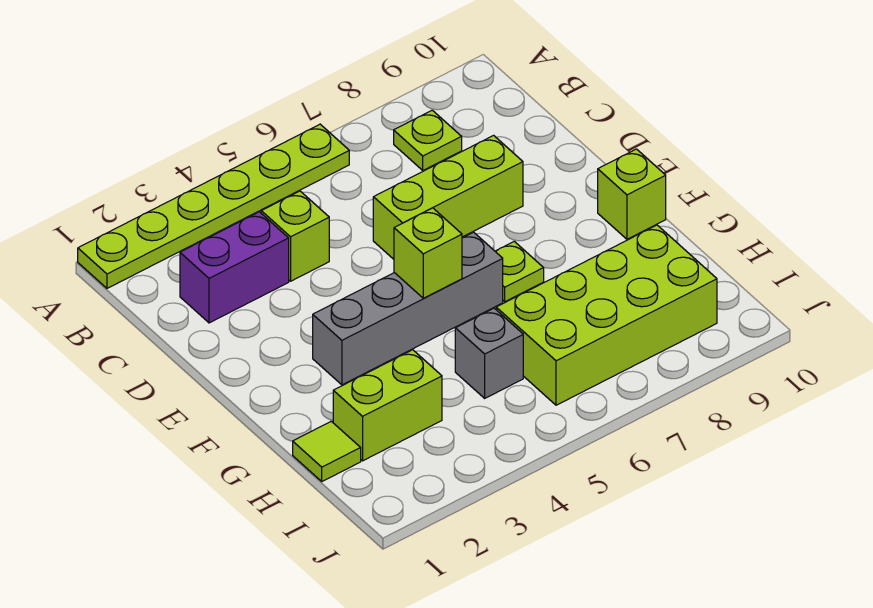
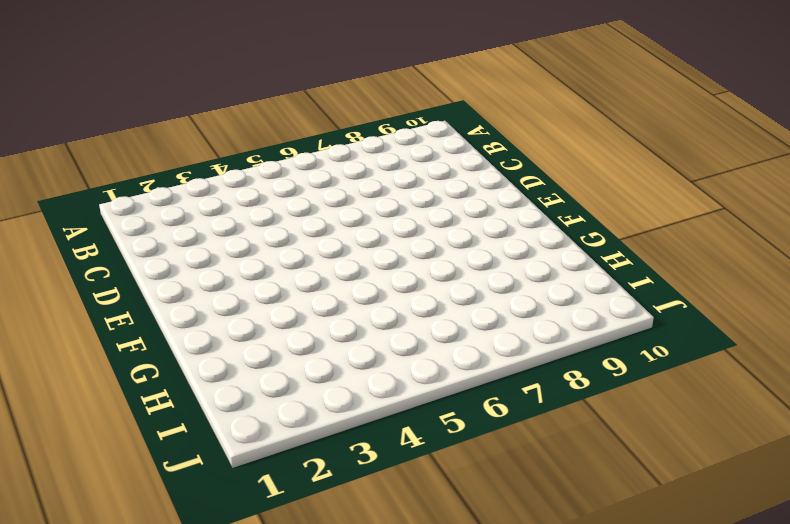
none -> lime plate A1:A6 level 1
none -> lime plate B8 level 1
none -> purple brick C2:C3 level 1

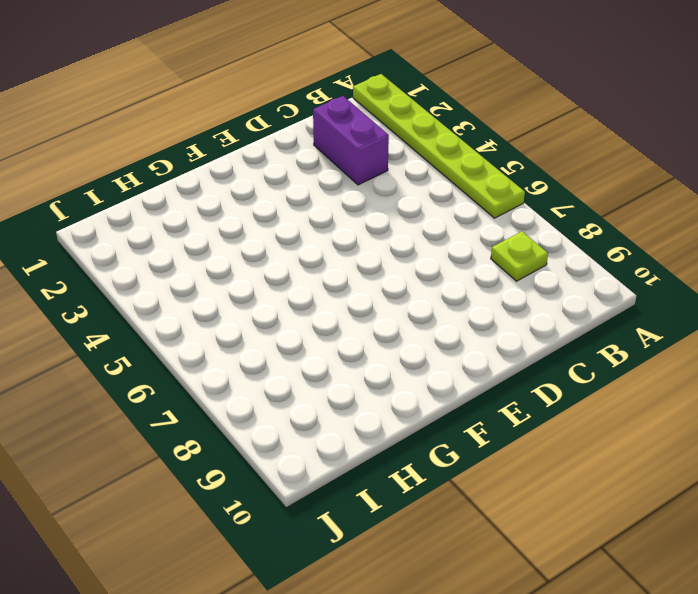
none -> lime brick C4 level 1
none -> lime brick D6:D8 level 1
none -> grey brick F3:F6 level 1

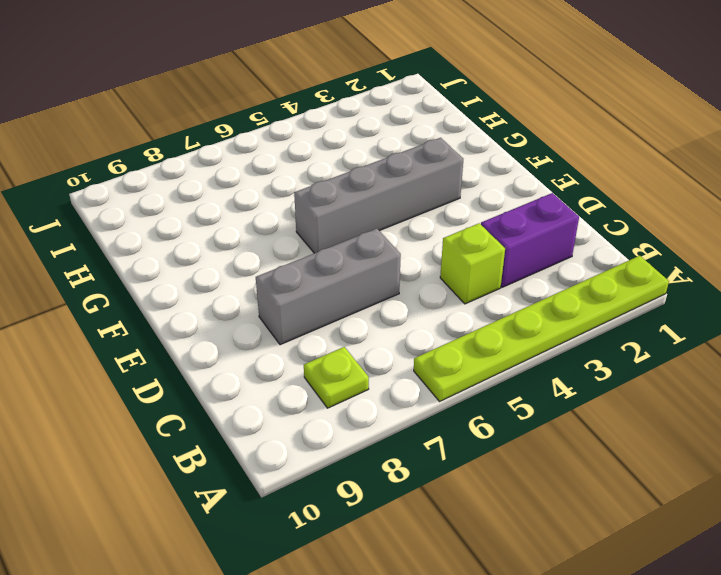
grey brick D6:D8 level 1 -> lime brick D6:D8 level 1
none -> lime plate F7 level 1
none -> lime brick F10 level 1
none -> lime tile H1 level 1

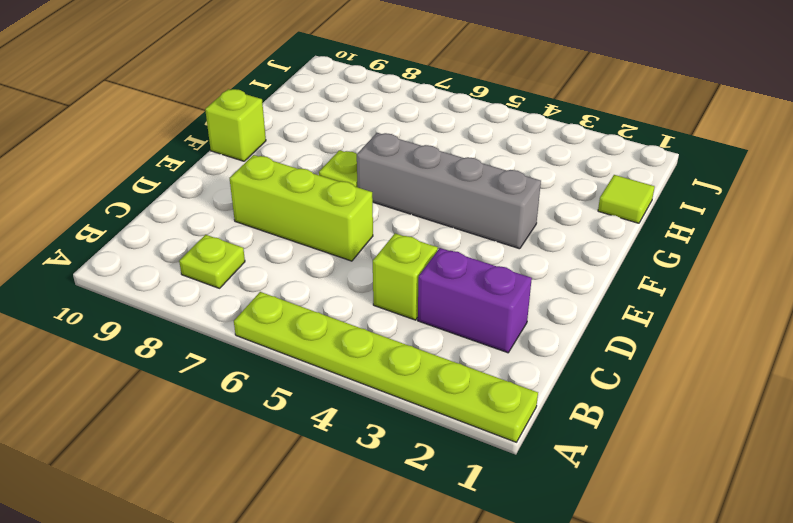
none -> lime brick H2:H3 level 1
none -> grey brick H5 level 1
none -> lime brick H6:I9 level 1

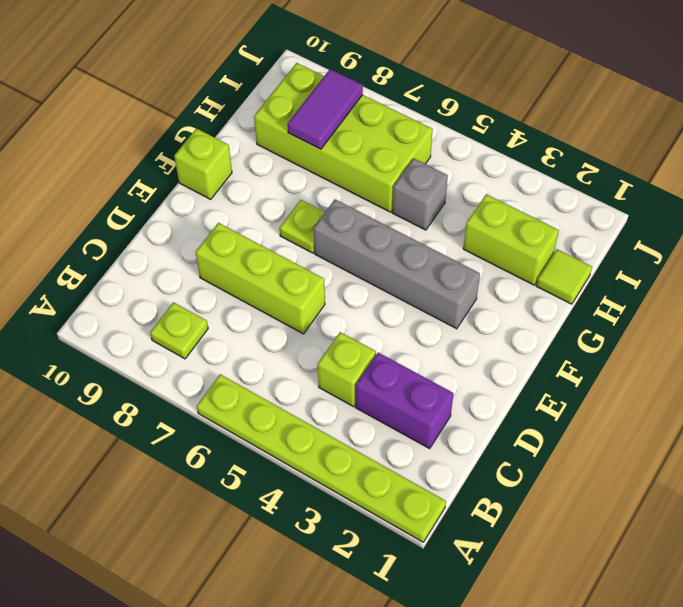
purple tile H8:I8 level 2 -> none
none -> lime brick F5 level 2

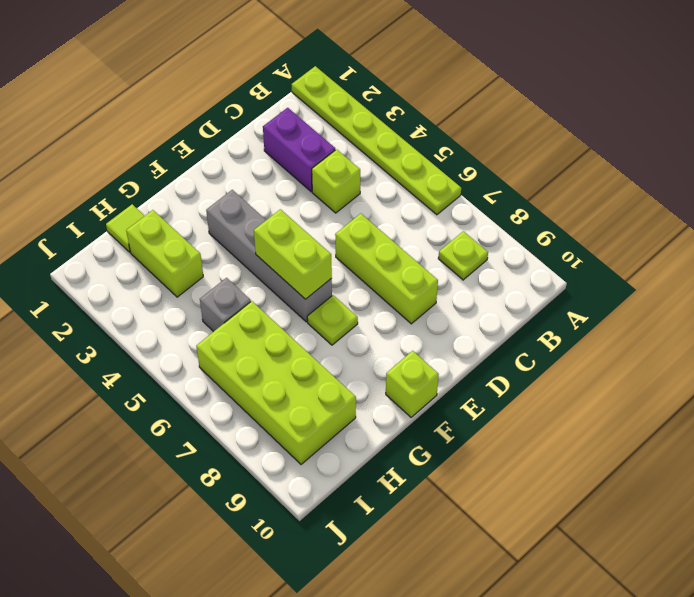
lime brick F5:F6 level 2 -> lime brick F5 level 2

